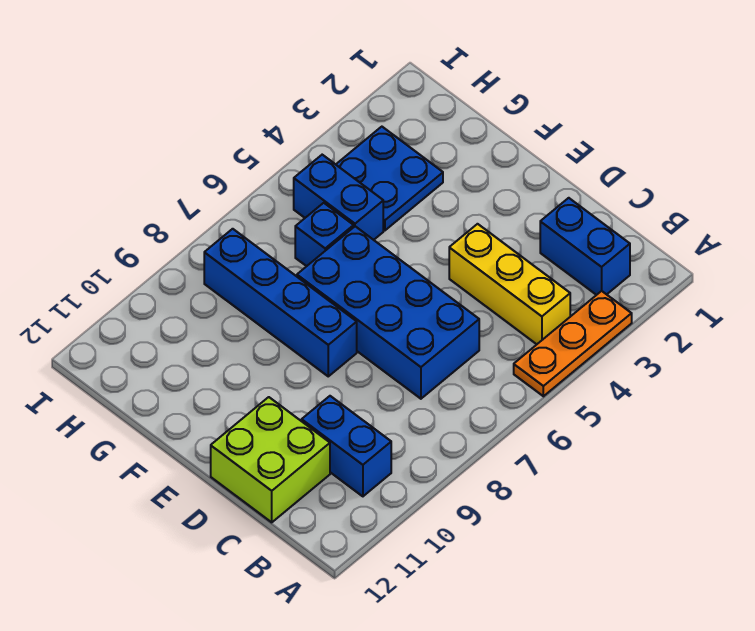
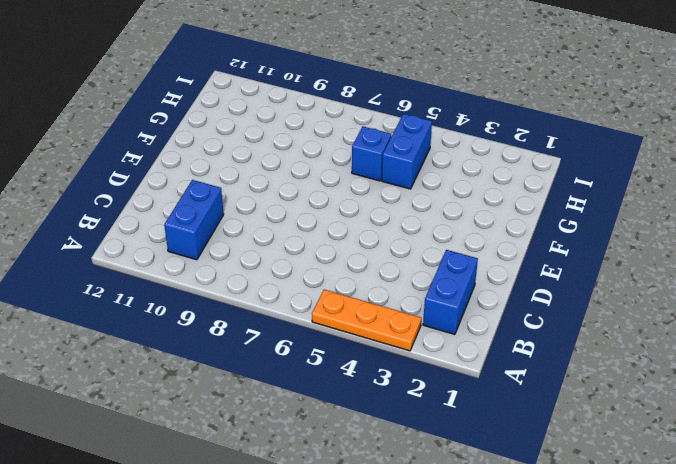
none -> yellow brick B4:D4 level 1
none -> blue brick C6:F7 level 1

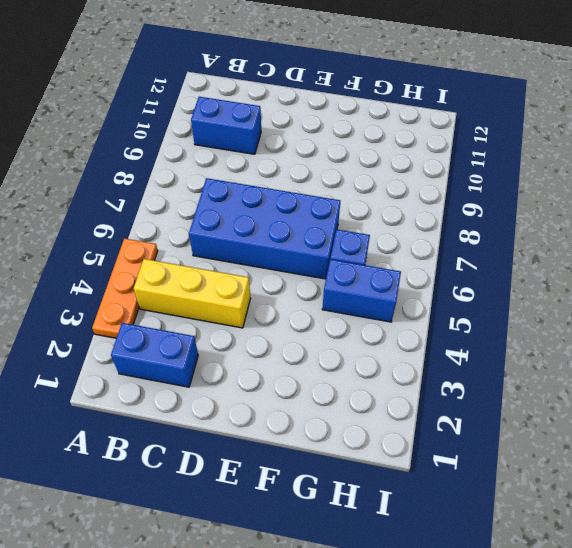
none -> lime brick C11:D12 level 1
none -> blue brick E8:H8 level 1

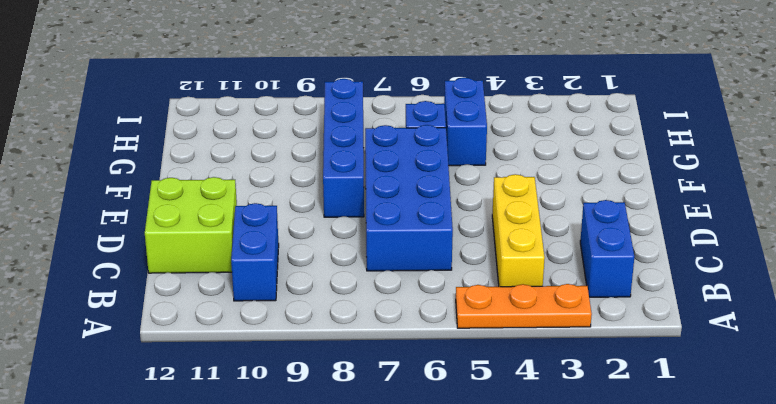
none -> blue plate G3:H4 level 1

